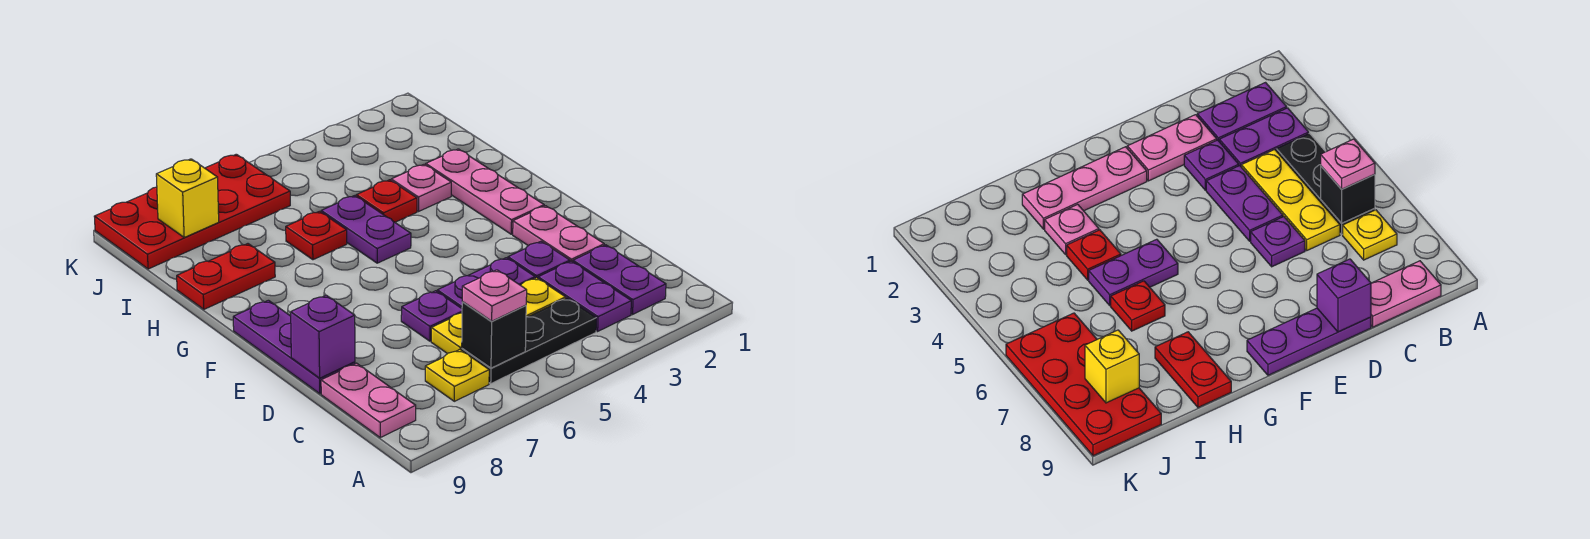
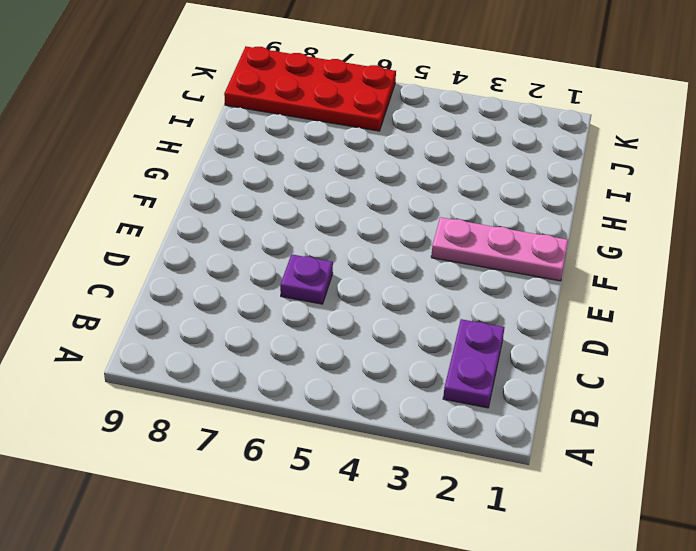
pink plate F1:F3 level 1 -> pink plate F2:H2 level 1
none -> purple plate B3:C3 level 1
none -> black plate B4:B6 level 1
none -> yellow plate B7 level 1

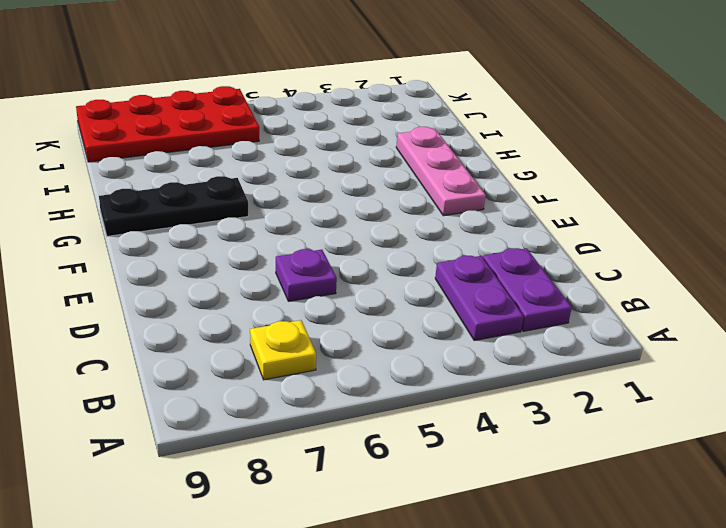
black plate G7:G9 level 1 -> black plate B4:B6 level 1
none -> pink plate B9:C9 level 1
none -> yellow plate C4:C6 level 1
none -> pink plate D2:E2 level 1

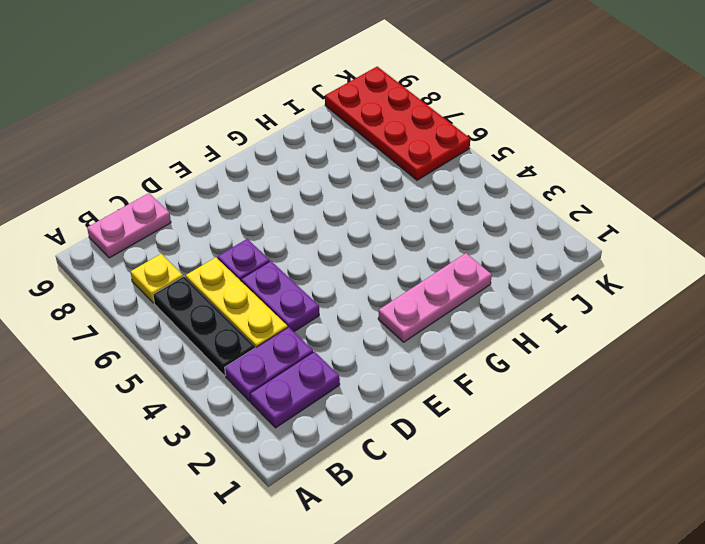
none -> pink plate D2:E2 level 1
none -> purple plate D3 level 1
none -> purple plate D9:F9 level 1

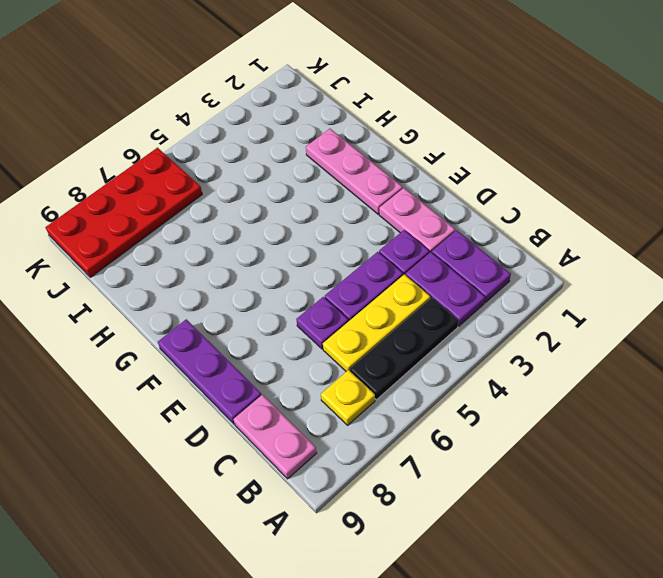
none -> purple plate G5:H5 level 1
none -> pink plate H3 level 1
none -> red plate H4 level 1

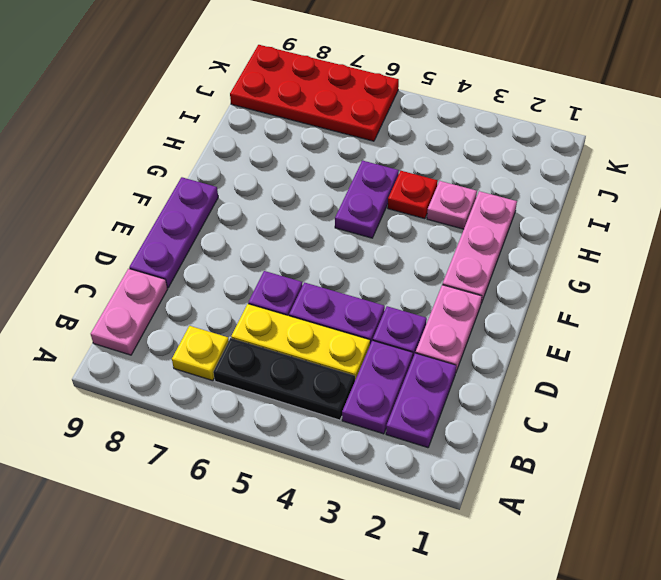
none -> red plate H6 level 1
none -> red plate H8:H9 level 1
none -> black brick B6 level 2

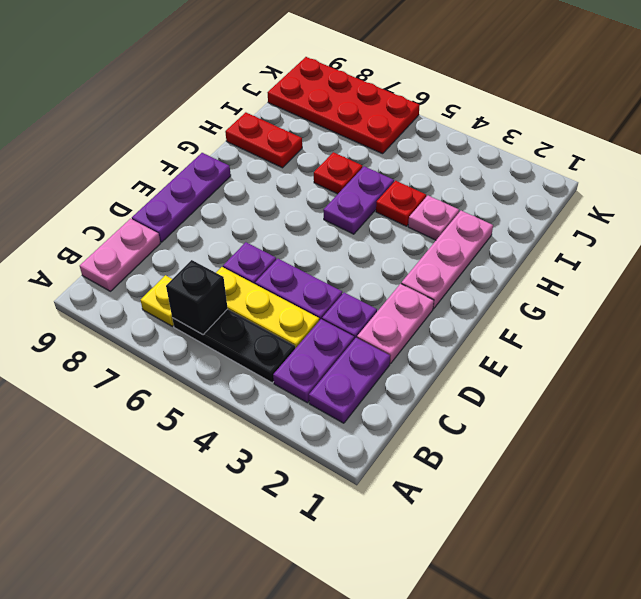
none -> purple brick D9 level 2
none -> yellow brick J8 level 2
none -> pink plate B6 level 3

